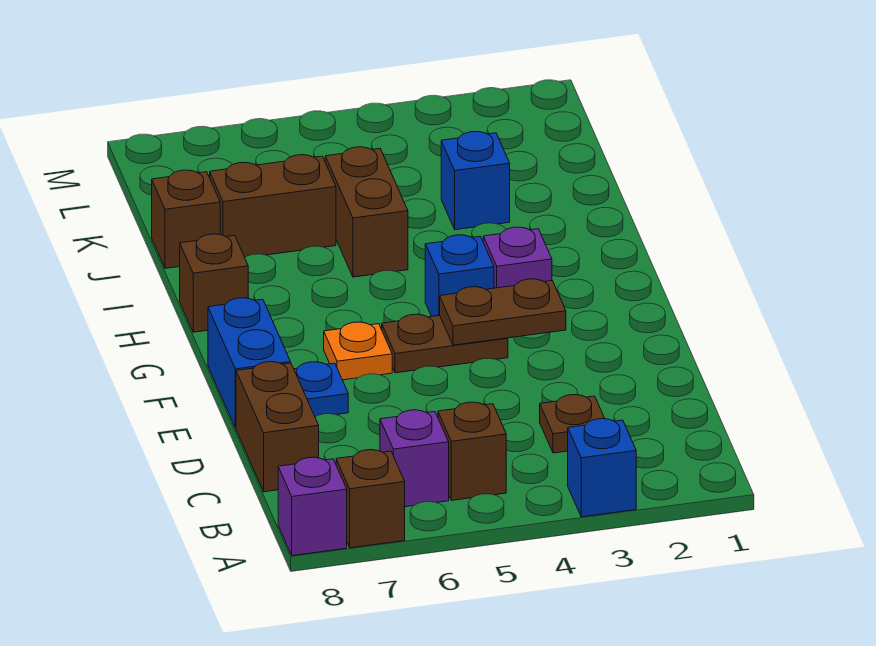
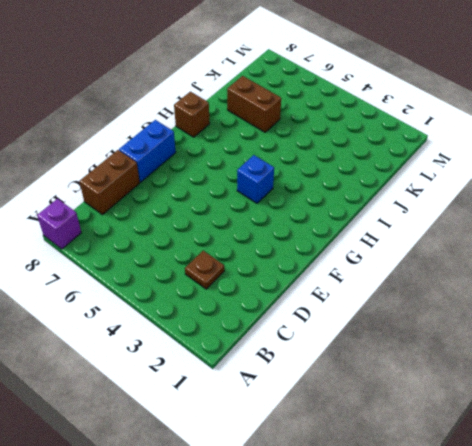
none -> blue brick A3 level 1
none -> brown brick A7 level 1
none -> brown brick B5 level 1

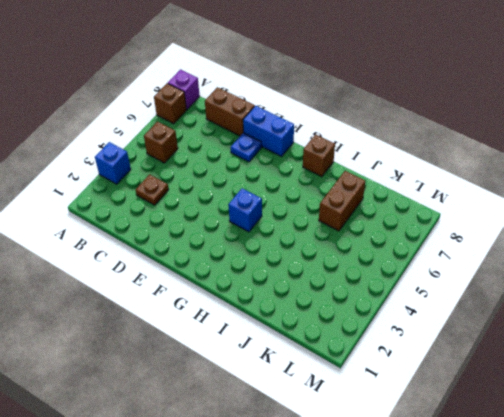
none -> purple brick B6 level 1
none -> brown plate F4:F5 level 1
none -> orange plate F6 level 1

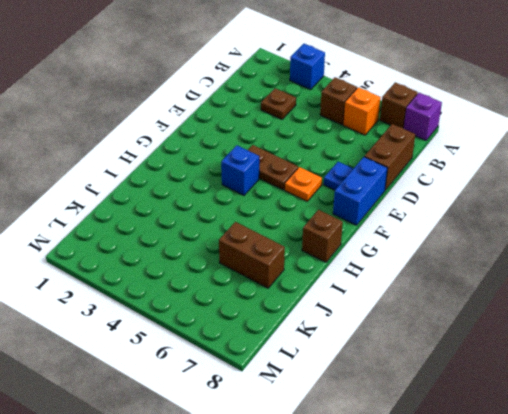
orange brick B6 level 1 -> purple brick B6 level 1
none -> purple brick G3 level 1
none -> brown brick I5:J5 level 1
none -> blue brick J3 level 1

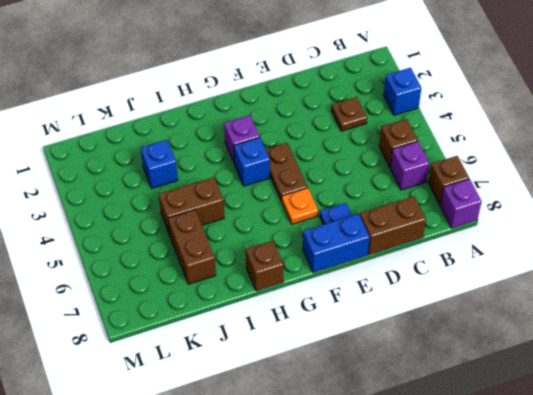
none -> brown brick J8 level 1
none -> brown plate F3:F4 level 2

